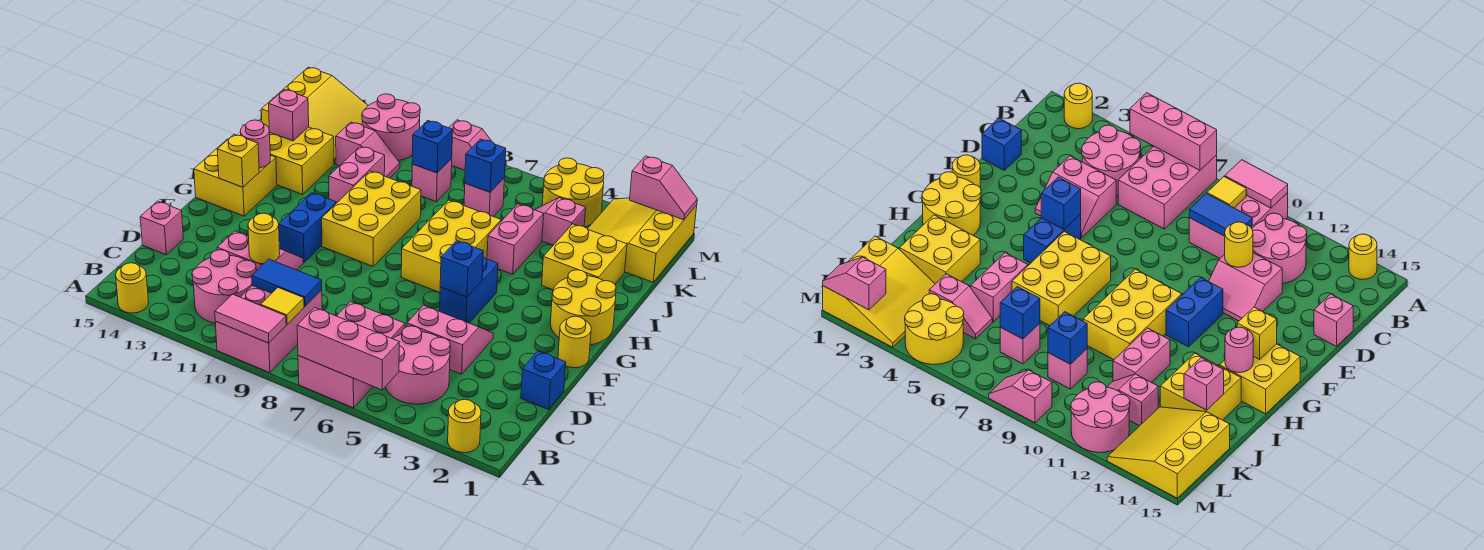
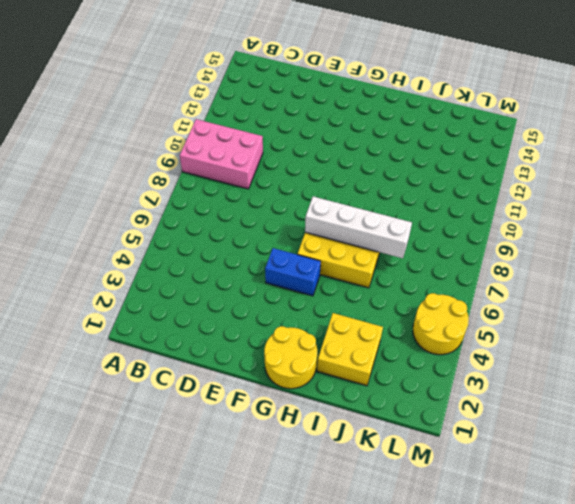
white brick G7:J7 level 2 -> none
none -> yellow round brick A2 level 1
none -> pink brick A6:C7 level 1
none -> yellow round brick A14 level 1
none -> pink round brick B4:C5 level 1

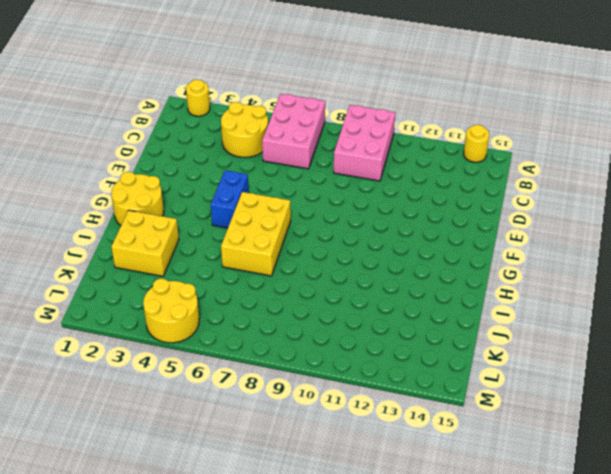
yellow round brick B4:C5 level 1 -> pink round brick B4:C5 level 1
none -> pink round brick B11:C12 level 1
none -> blue brick D1 level 1
none -> pink slope D4:E5 level 1 top D
none -> pink slope D11:E12 level 1 top D

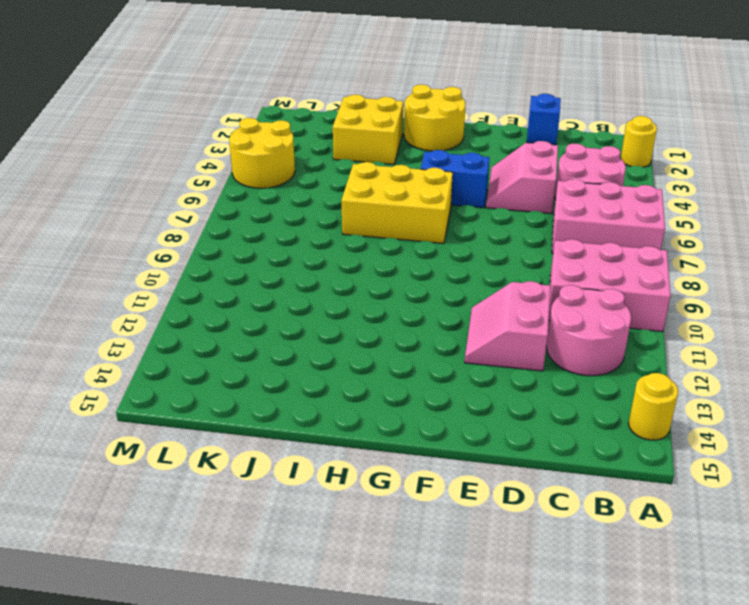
none -> pink brick D15 level 1
none -> yellow round brick F1 level 1
none -> blue brick F11:G11 level 1
none -> yellow brick G9:I10 level 1

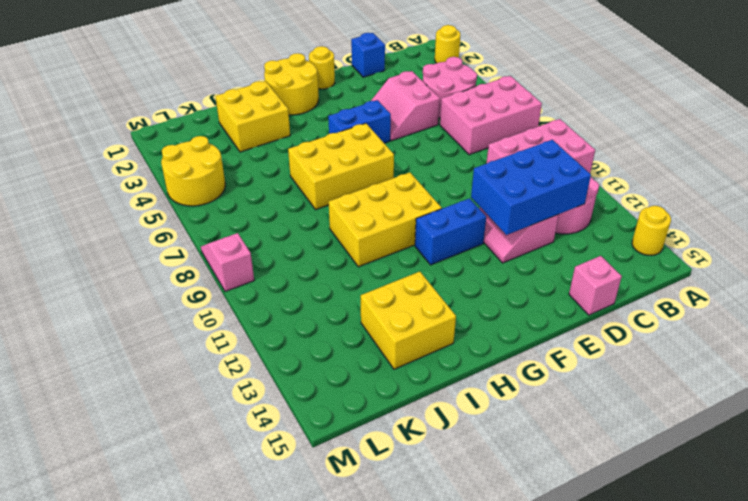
blue brick C11:E12 level 2 -> yellow round brick D11 level 2
none -> yellow brick G14:H15 level 1
none -> pink brick I5:J5 level 1
none -> pink brick I11:J11 level 1
none -> yellow slope K1:M3 level 1 top 1

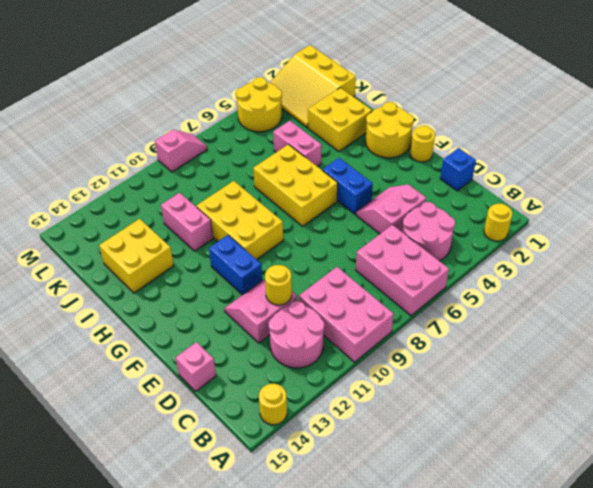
none -> yellow brick G14:H15 level 1
none -> pink slope K4:K5 level 1 top 4
none -> pink brick K7 level 1
none -> pink brick K9 level 1

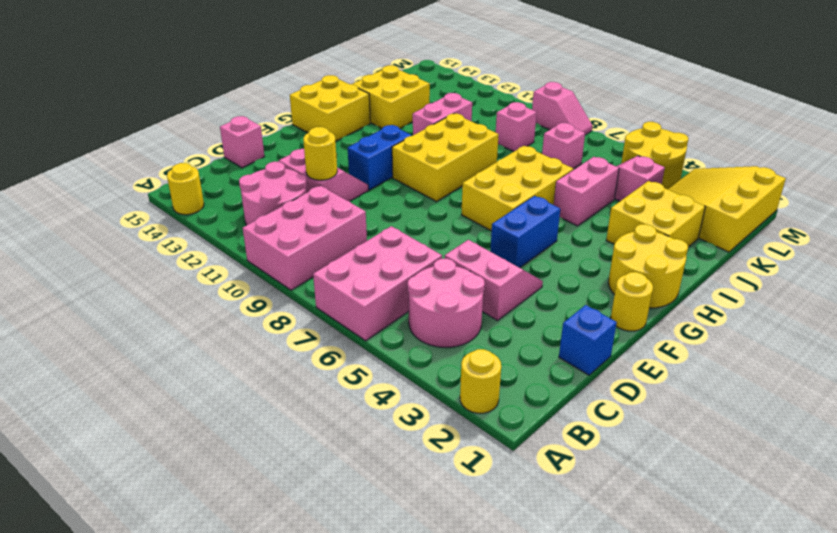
none -> pink slope K11:K12 level 1 top 12
none -> yellow slope K13:M15 level 1 top 15
none -> pink round brick L11:M12 level 1
none -> pink brick A5:A7 level 2

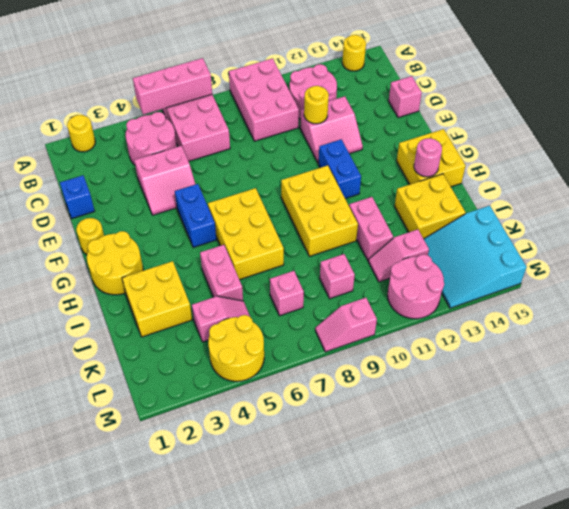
cyan slope K13:M15 level 1 top 15 -> yellow slope K13:M15 level 1 top 15
none -> yellow slope K1:M3 level 1 top 1
none -> pink tile A9:A10 level 2
none -> yellow tile B9 level 2
none -> blue tile C9:C10 level 2

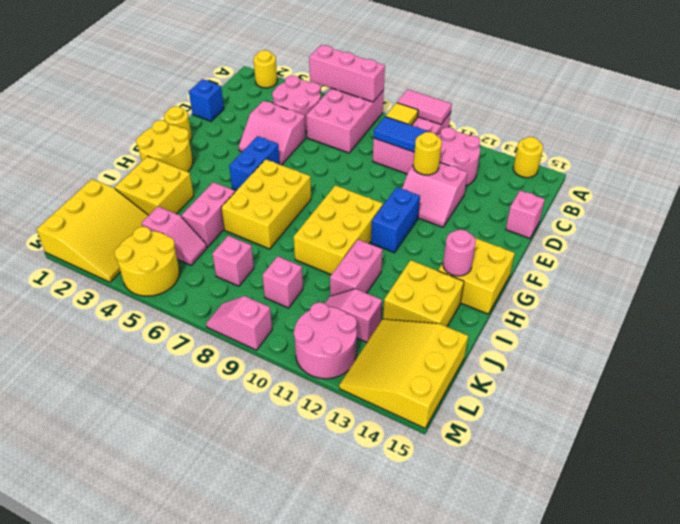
none -> blue brick F5 level 2
none -> yellow brick G14 level 2
none -> pink brick J14 level 2
none -> blue brick K7 level 2

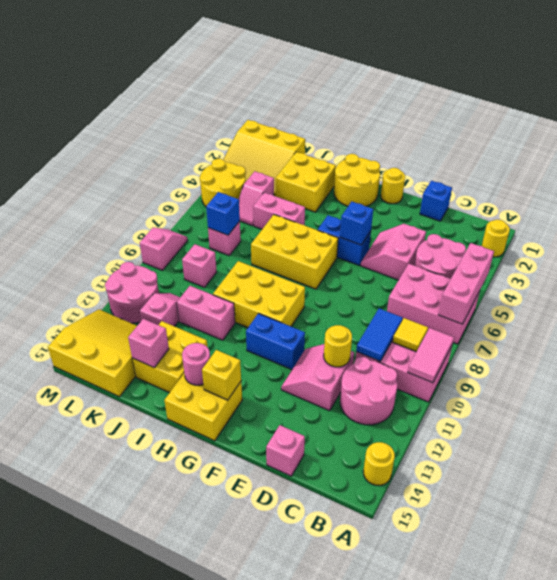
none -> blue brick K9 level 2
none -> pink slope M1:M2 level 2 top 2

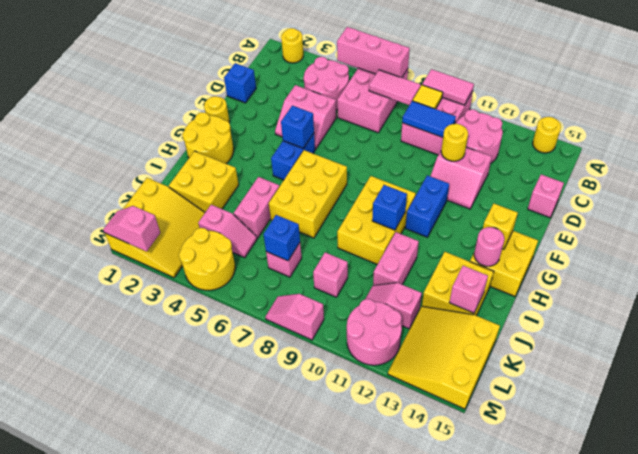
pink tile B7:B8 level 2 -> none
blue brick H10 level 2 -> blue brick K9 level 2

